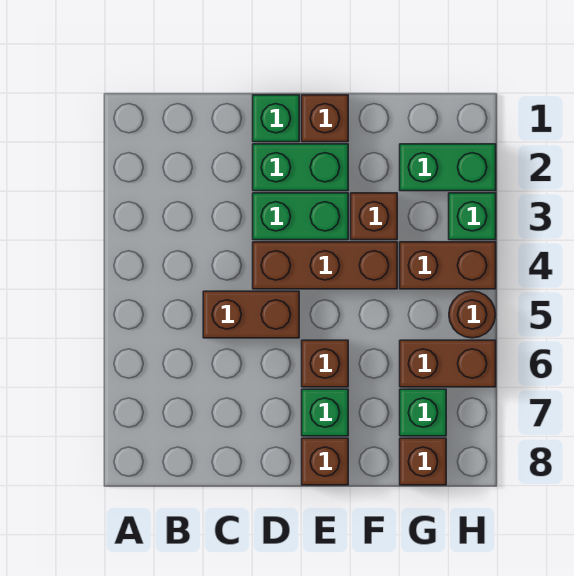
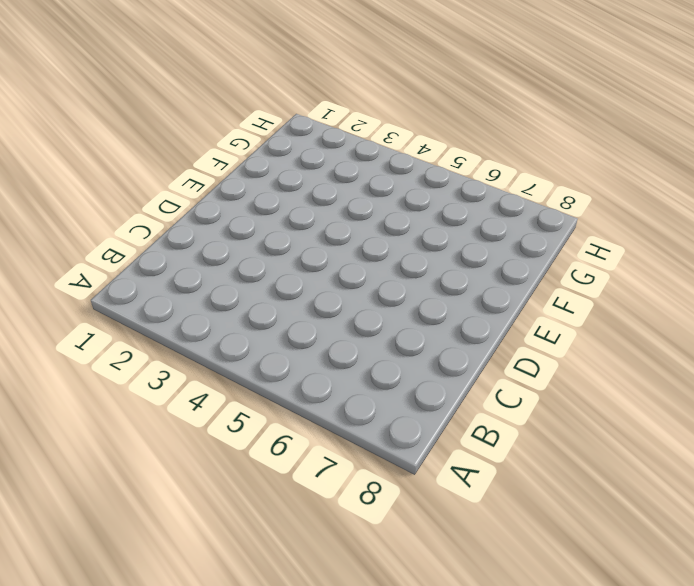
none -> brown brick C5:D5 level 1
none -> green brick D1 level 1
none -> green brick D2:E2 level 1

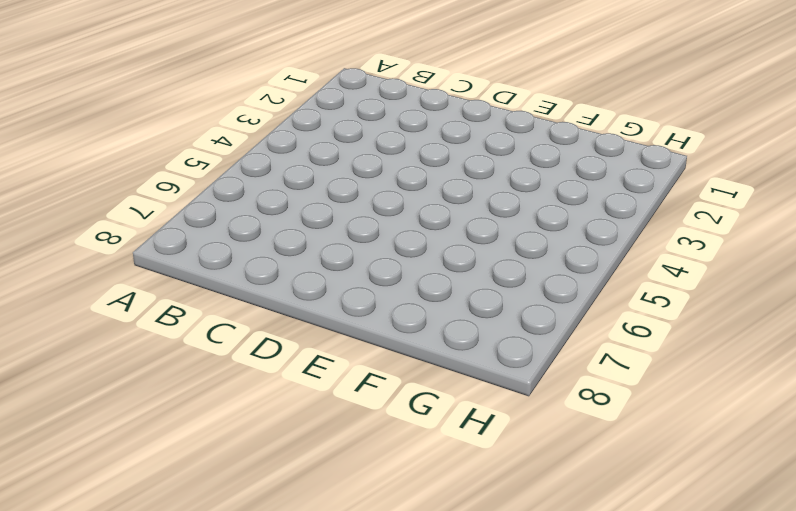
none -> brown brick C5:D5 level 1
none -> green brick D1 level 1
none -> green brick D2:E2 level 1

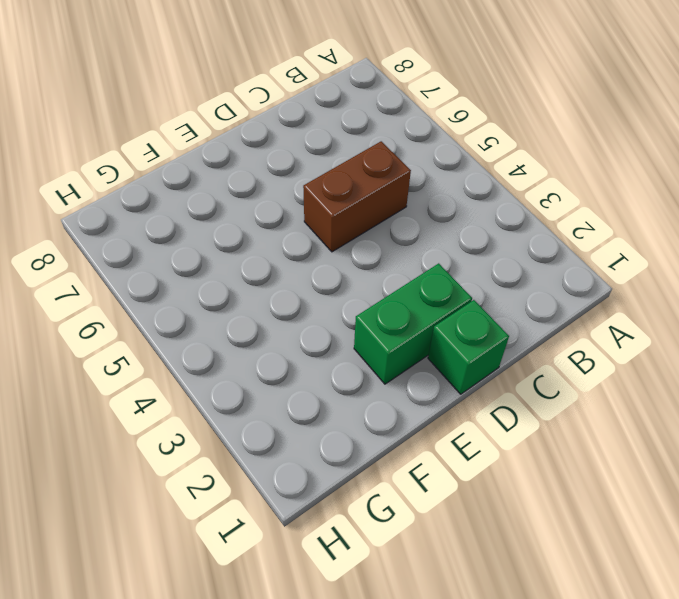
none -> green brick D3:E3 level 1
none -> brown brick D4:F4 level 1
none -> brown brick E1 level 1

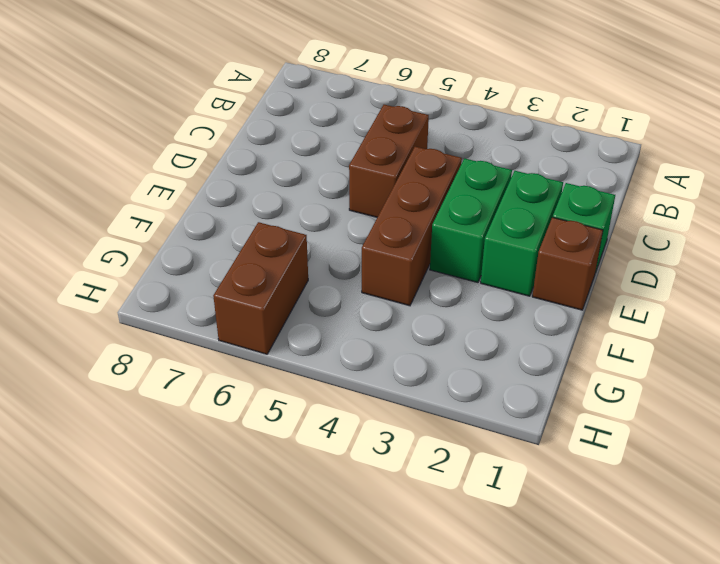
none -> brown brick E6 level 1
none -> green brick E7 level 1
none -> brown brick E8 level 1

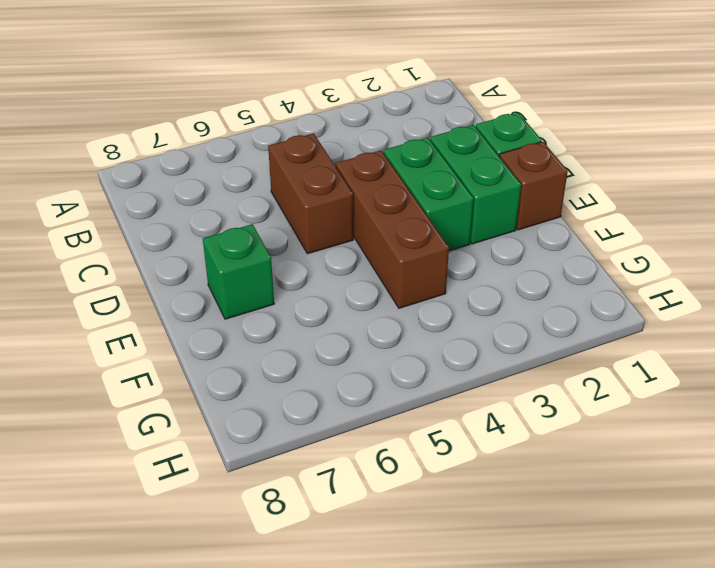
none -> brown brick E6 level 1
none -> brown brick E8 level 1
none -> brown brick F3 level 1

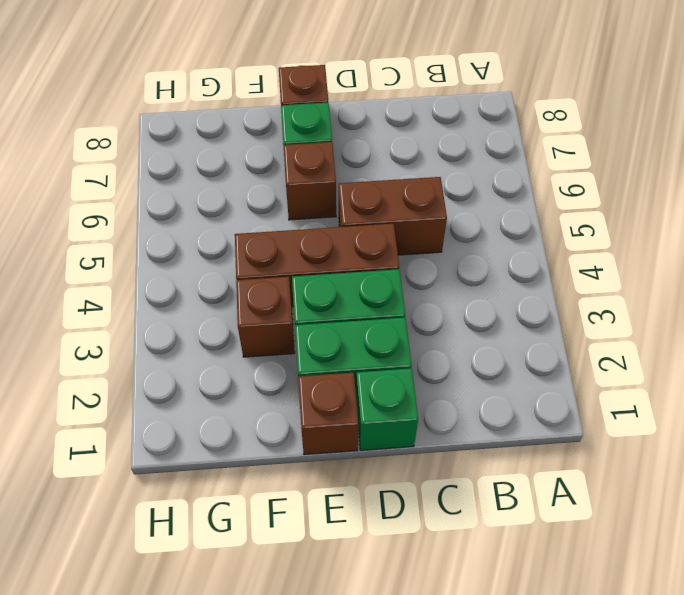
none -> green brick G2:H2 level 1
none -> brown brick G4:H4 level 1
none -> brown brick G6:H6 level 1

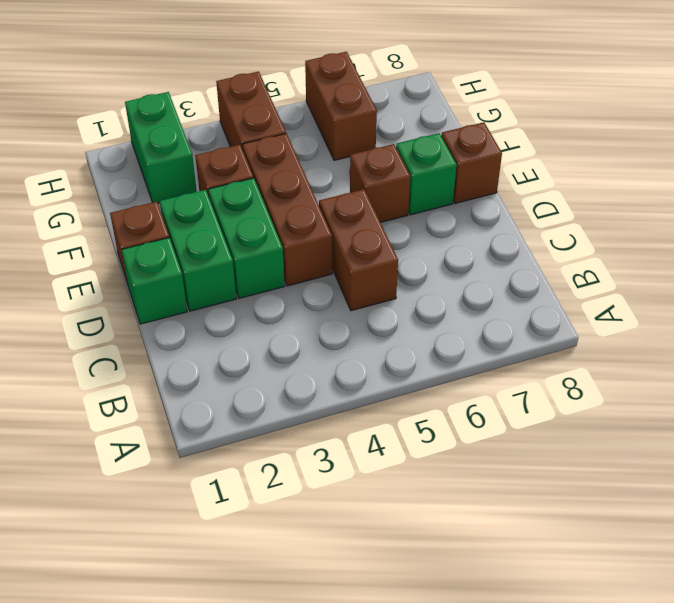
none -> green brick G7 level 1
none -> brown brick G8 level 1
none -> green brick H3 level 1

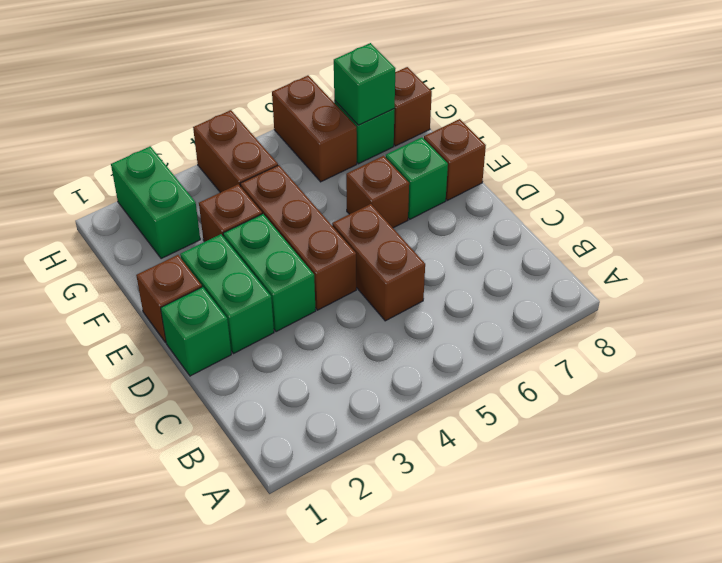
green brick G7 level 2 -> green brick H3 level 1
none -> brown round brick H5 level 1

